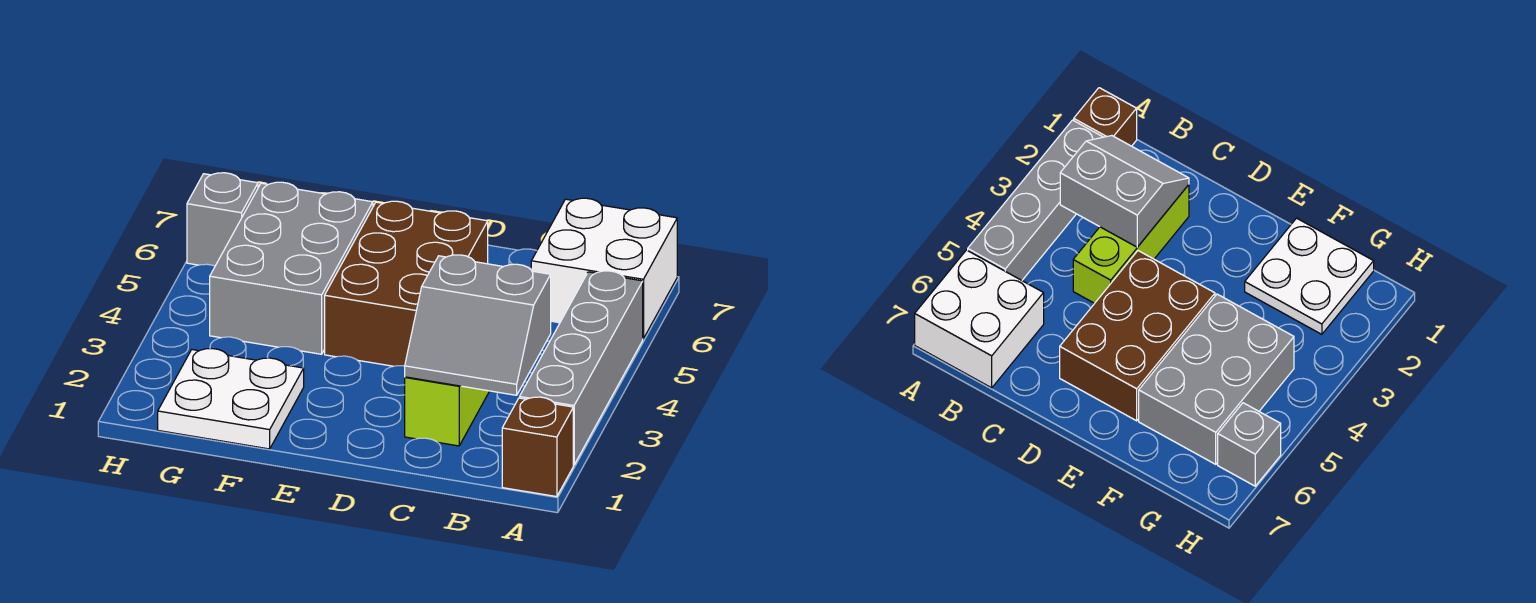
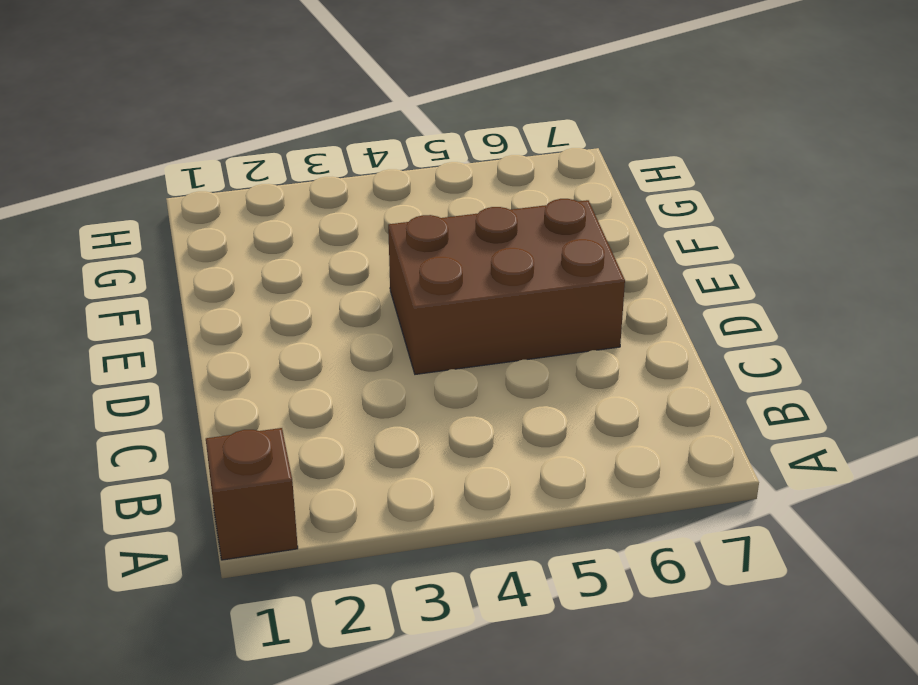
none -> grey brick A2:A5 level 1
none -> white brick A6:B7 level 1

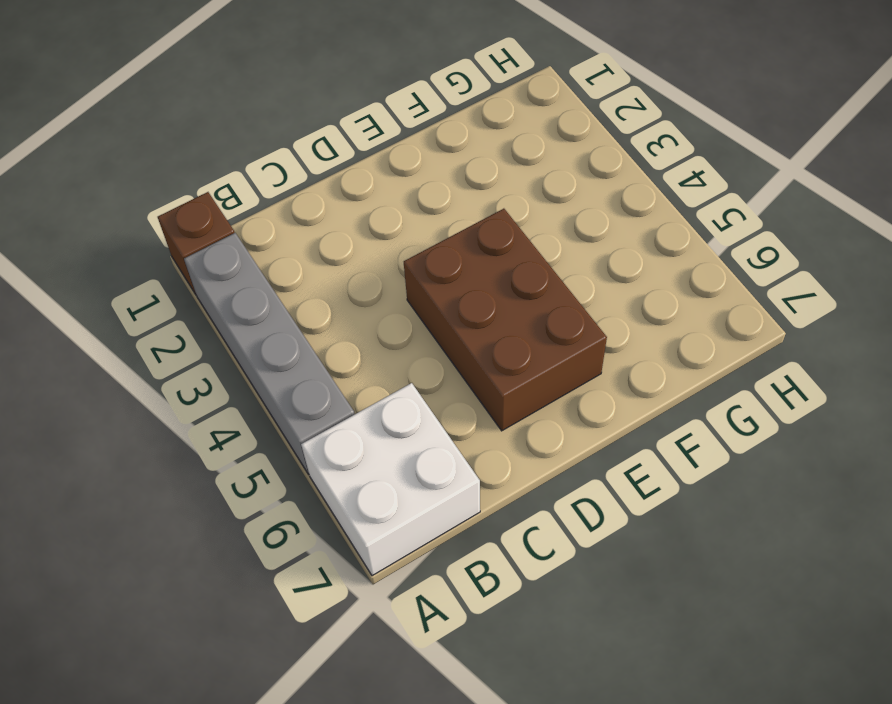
none -> lime brick C2:C4 level 1
none -> white plate F1:G2 level 1

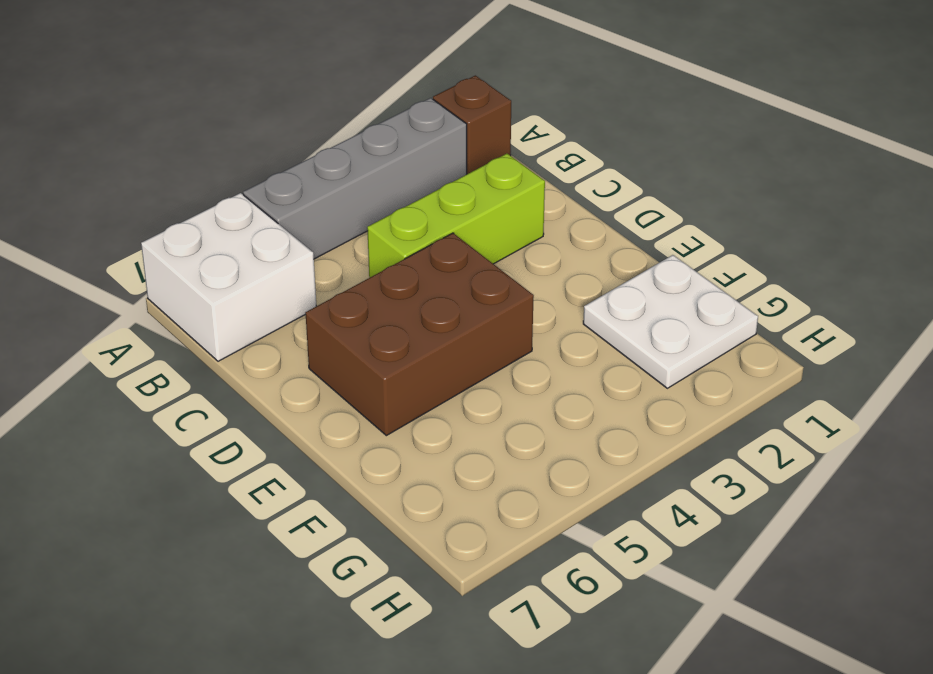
none -> grey brick F4:G6 level 1
none -> grey brick H6 level 1

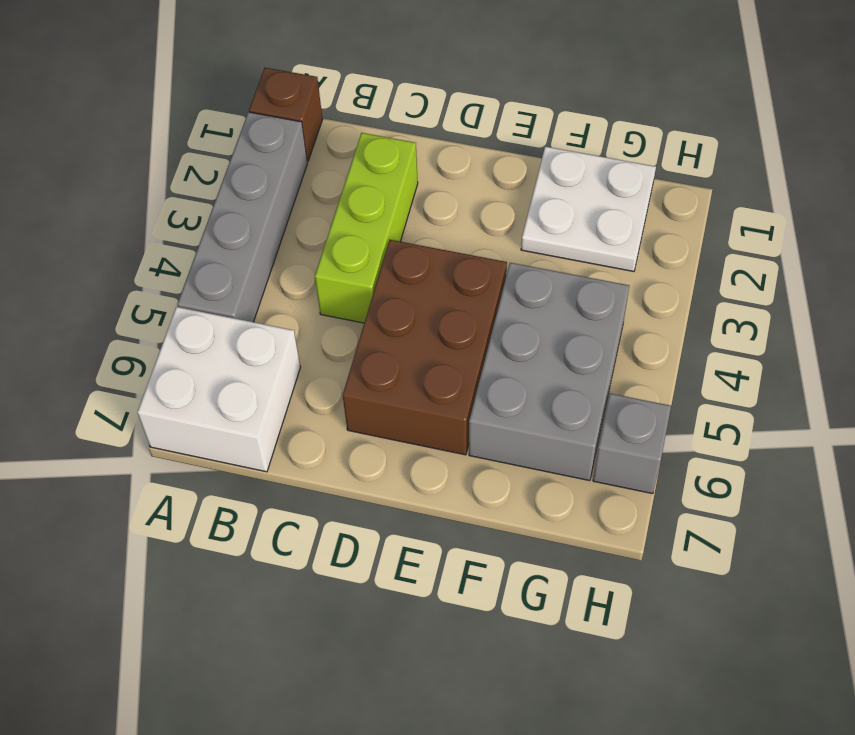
none -> grey slope B2:C3 level 2 top 3

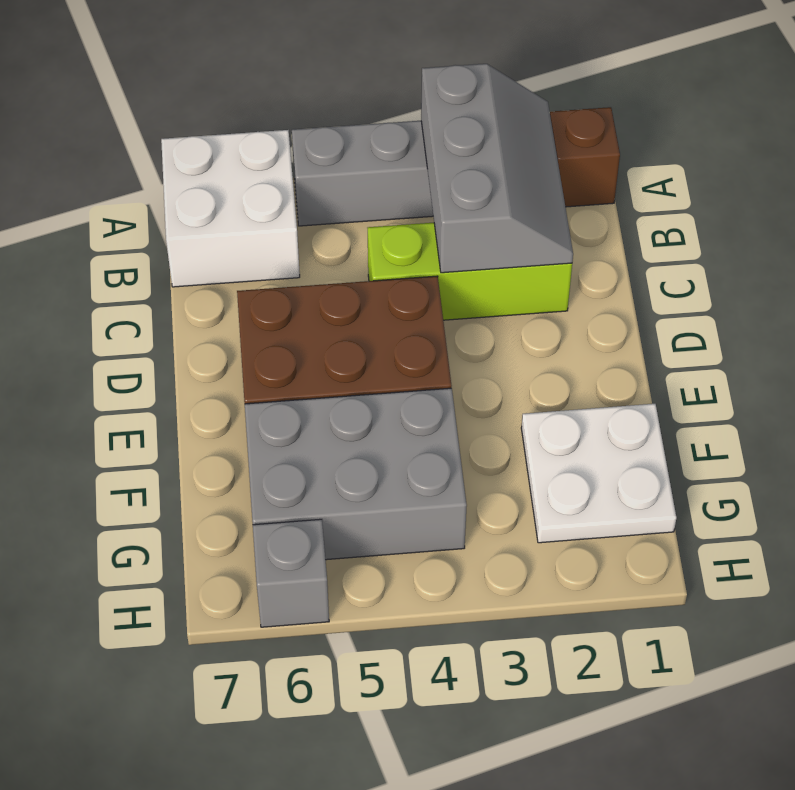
grey slope A2:C3 level 2 top 3 -> grey slope B2:C3 level 2 top 3

